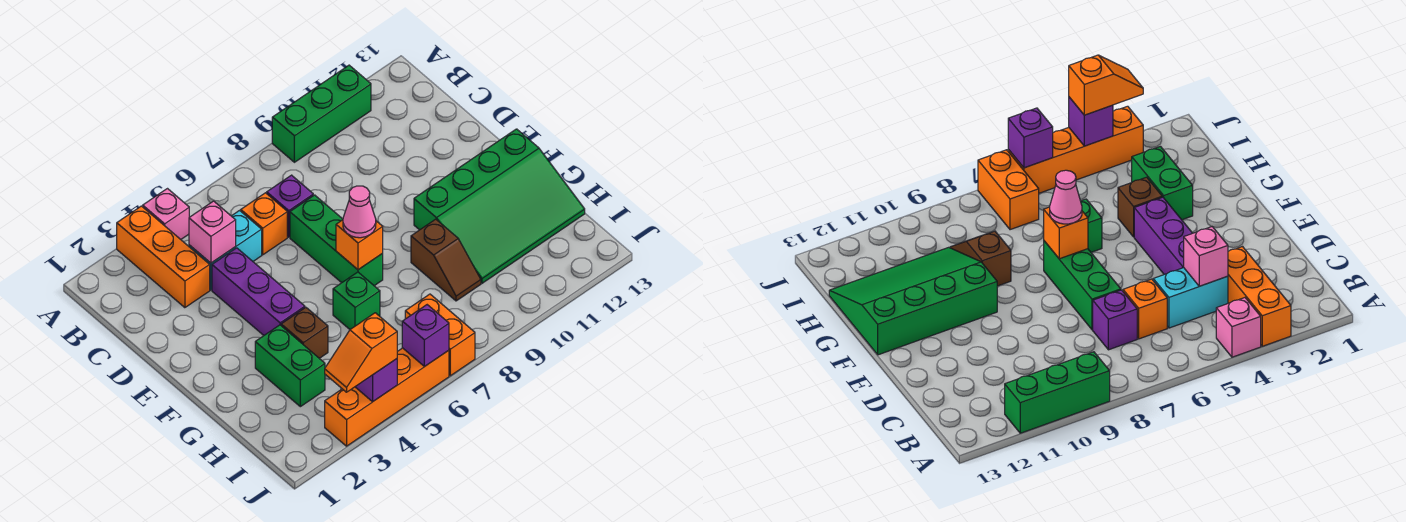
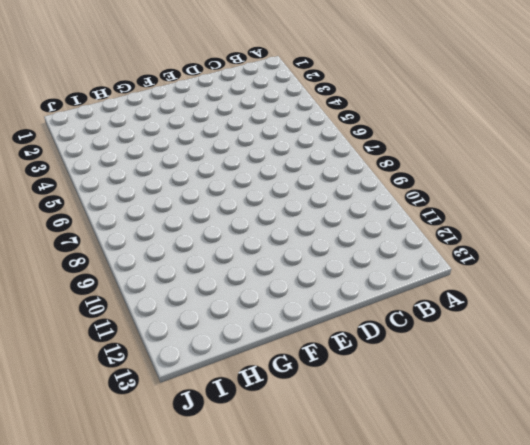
none -> orange brick A3:C3 level 1
none -> pink brick A4 level 1
none -> green brick A9:A11 level 1

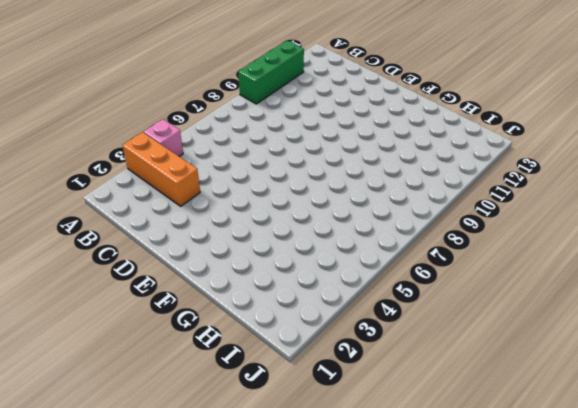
none -> cyan brick C4:C5 level 1
none -> orange brick C6 level 1
none -> purple brick C7 level 1

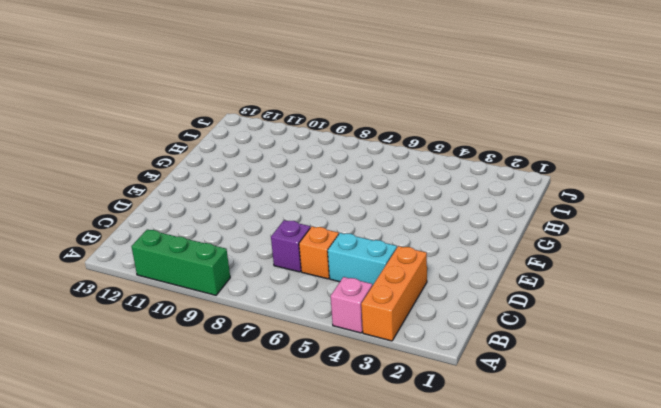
none -> purple brick D4:F4 level 1
none -> green brick D7:F7 level 1
none -> green slope F10:H13 level 1 top F

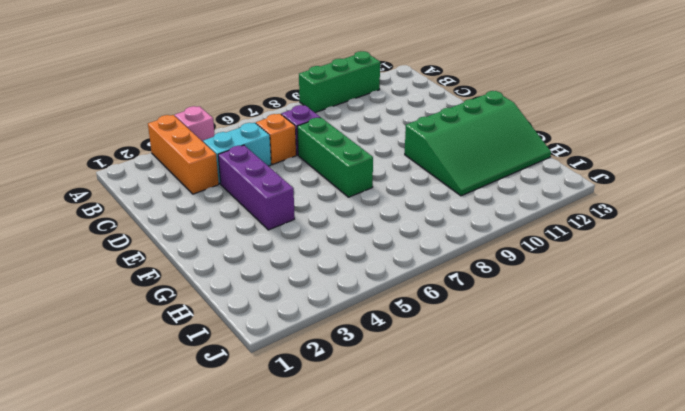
none -> green brick G3:H3 level 1
none -> brown brick G4 level 1
none -> green brick G6 level 1

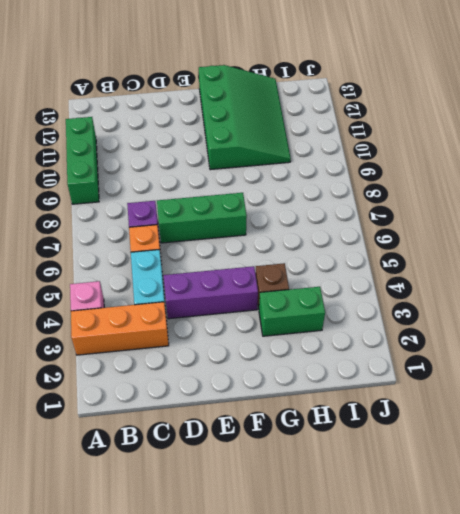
none -> green brick G6 level 1
none -> brown slope G9:H9 level 1 top G
none -> orange brick I7:J7 level 1

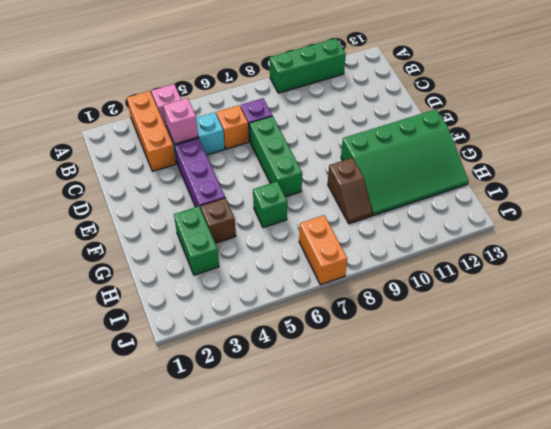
none -> orange brick J3:J6 level 1
none -> orange brick F7 level 2
none -> purple brick J4 level 2

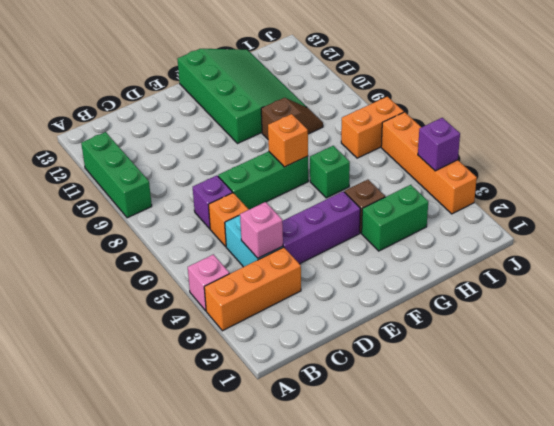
none -> purple brick J6 level 2
none -> pink cone F7 level 3
none -> orange slope J3:J4 level 3 top 4

